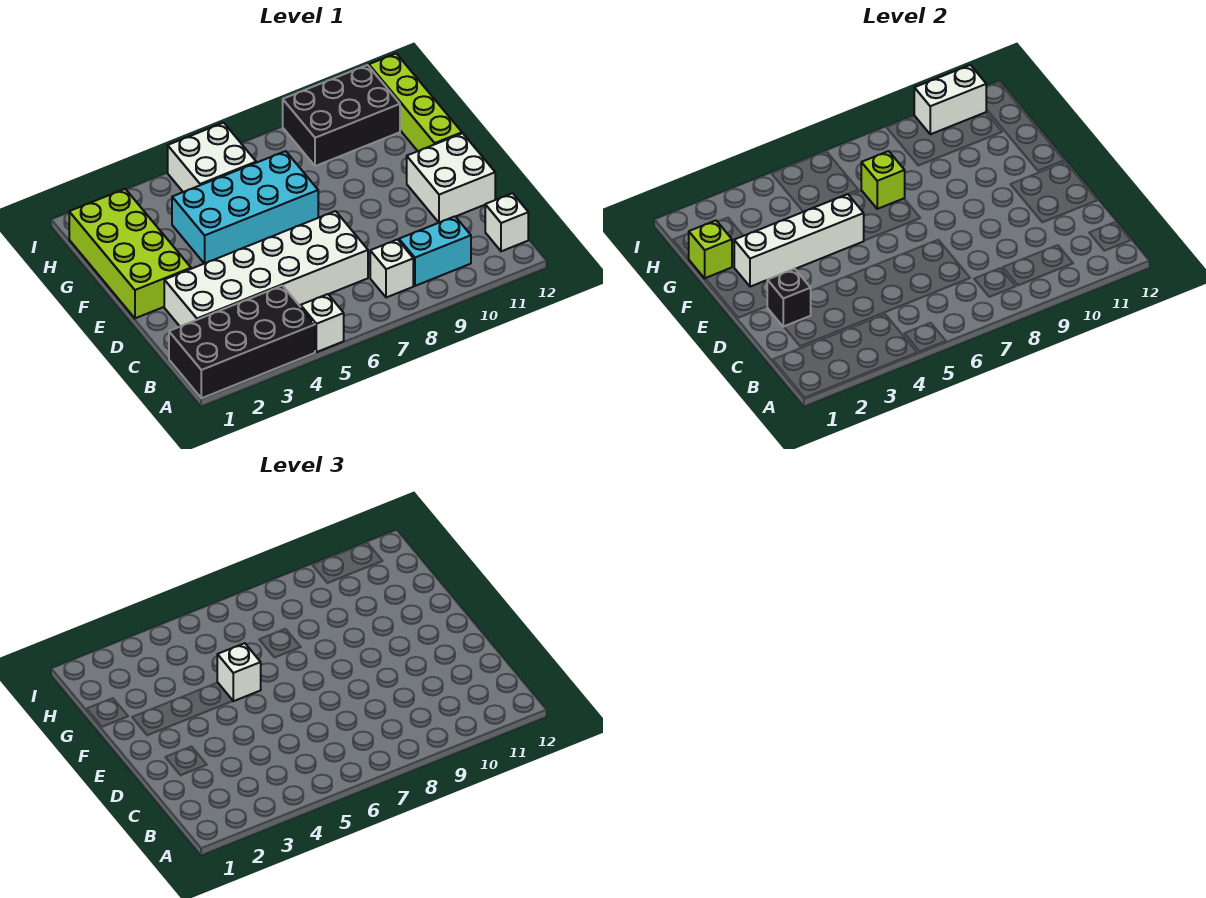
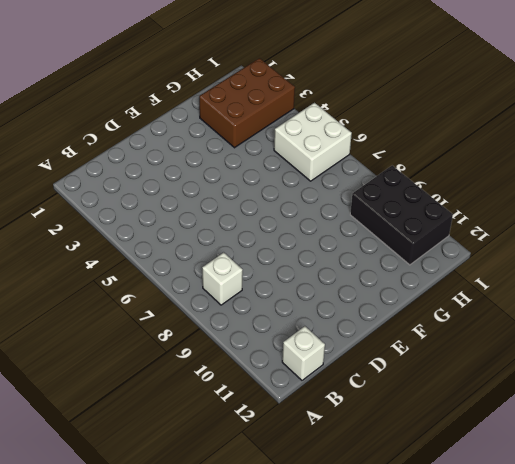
brown brick G2:I3 level 1 -> lime brick E1:H2 level 1
none -> black brick A1:B4 level 1
none -> white brick A5 level 1
none -> cyan brick B9:B10 level 1

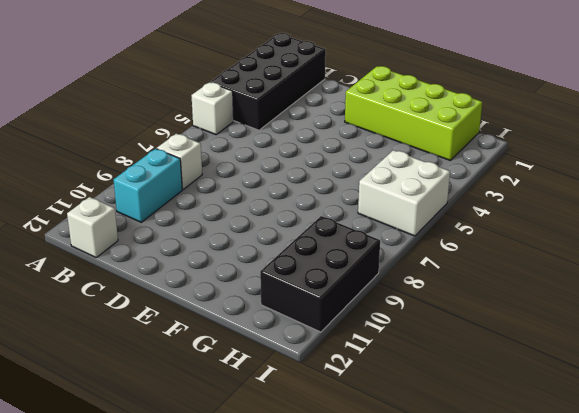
none -> white brick C2:D7 level 1
none -> white brick D11:E12 level 1
none -> cyan brick F4:G7 level 1

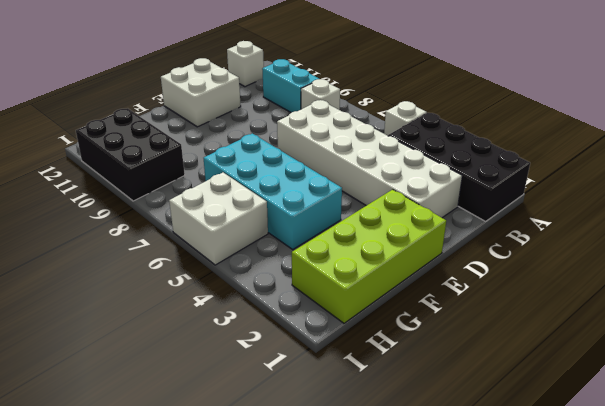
none -> lime brick F12:I12 level 1
none -> black brick D2 level 2
none -> white brick F2:F5 level 2

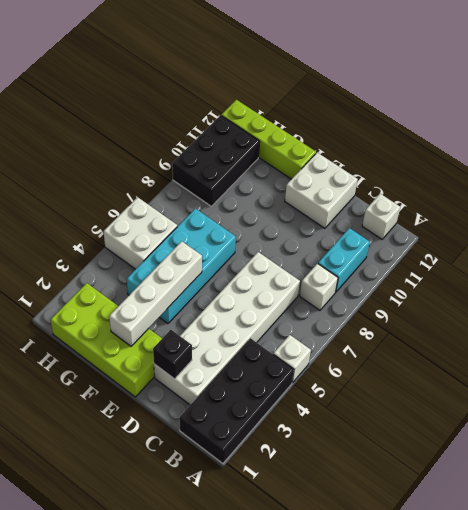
none -> lime brick G1 level 2
none -> lime brick G7 level 2
none -> white brick I10:I11 level 2

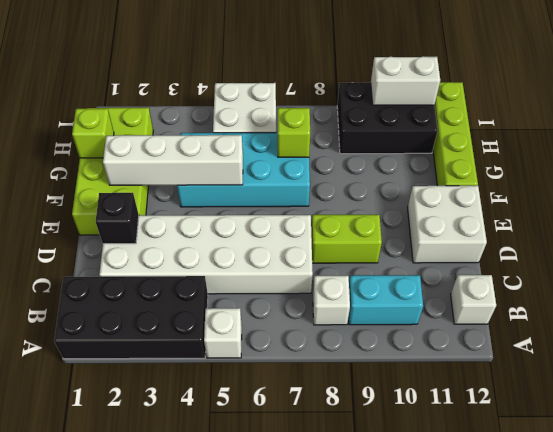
lime brick D8:D9 level 1 -> none
none -> white brick F5 level 3

